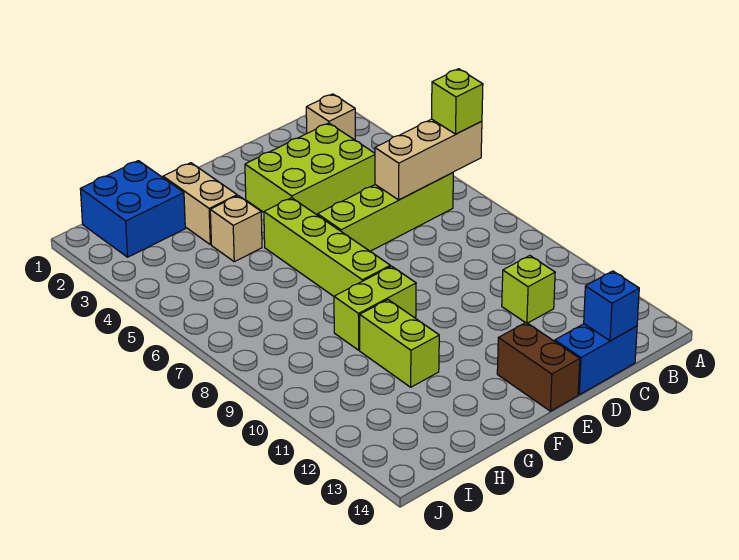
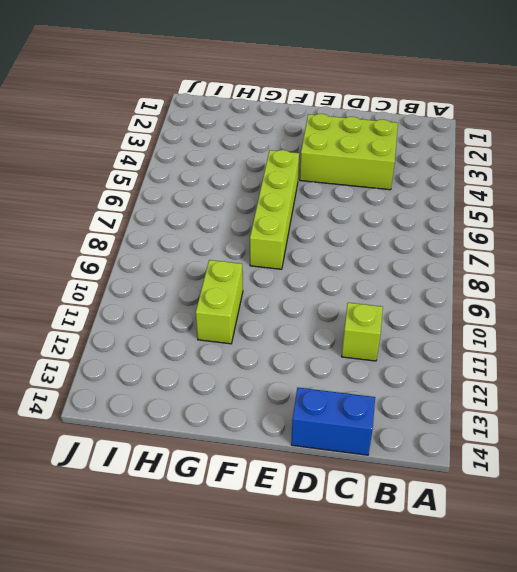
none -> tan brick B2 level 1
none -> lime brick B6:E6 level 1
none -> brown brick E13:E14 level 1

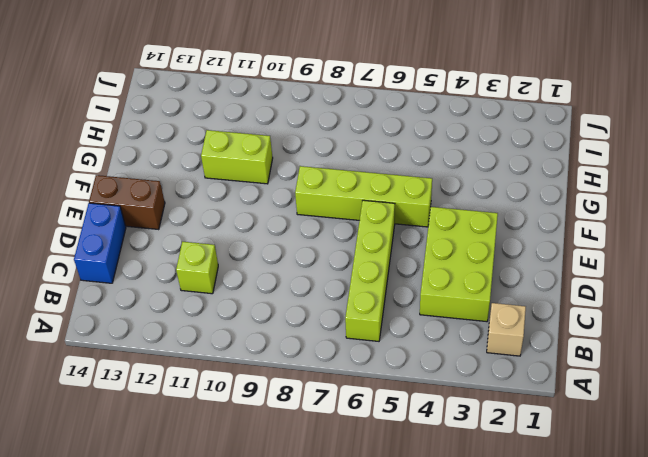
none -> lime brick F9:G9 level 1
none -> tan brick G2:G3 level 1
none -> tan brick G4 level 1

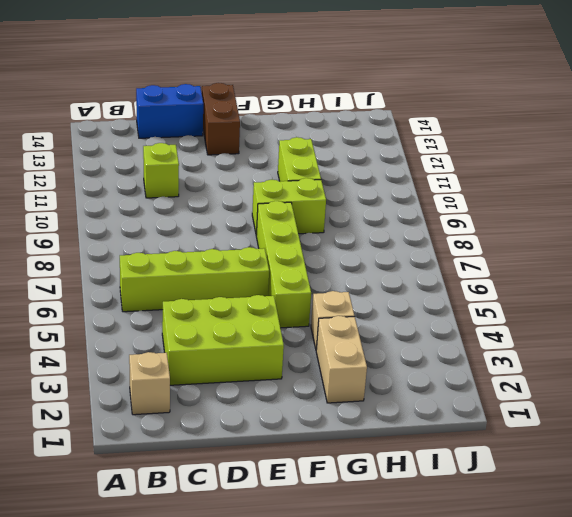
none -> blue brick H1:I2 level 1
none -> tan brick A6:C6 level 2
none -> blue brick C14 level 2

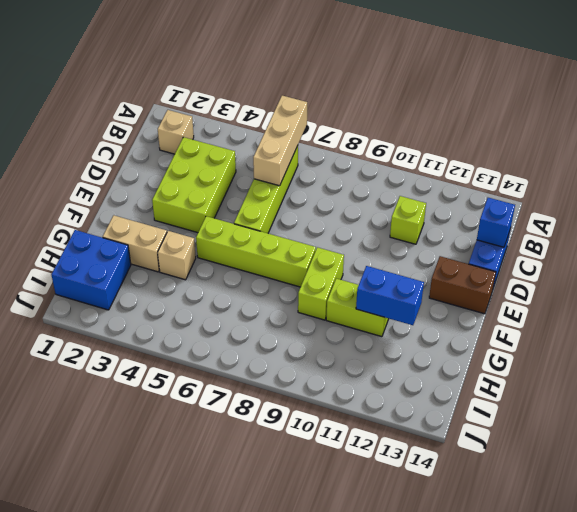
blue brick G11:G12 level 2 -> none
none -> lime brick A6 level 3

